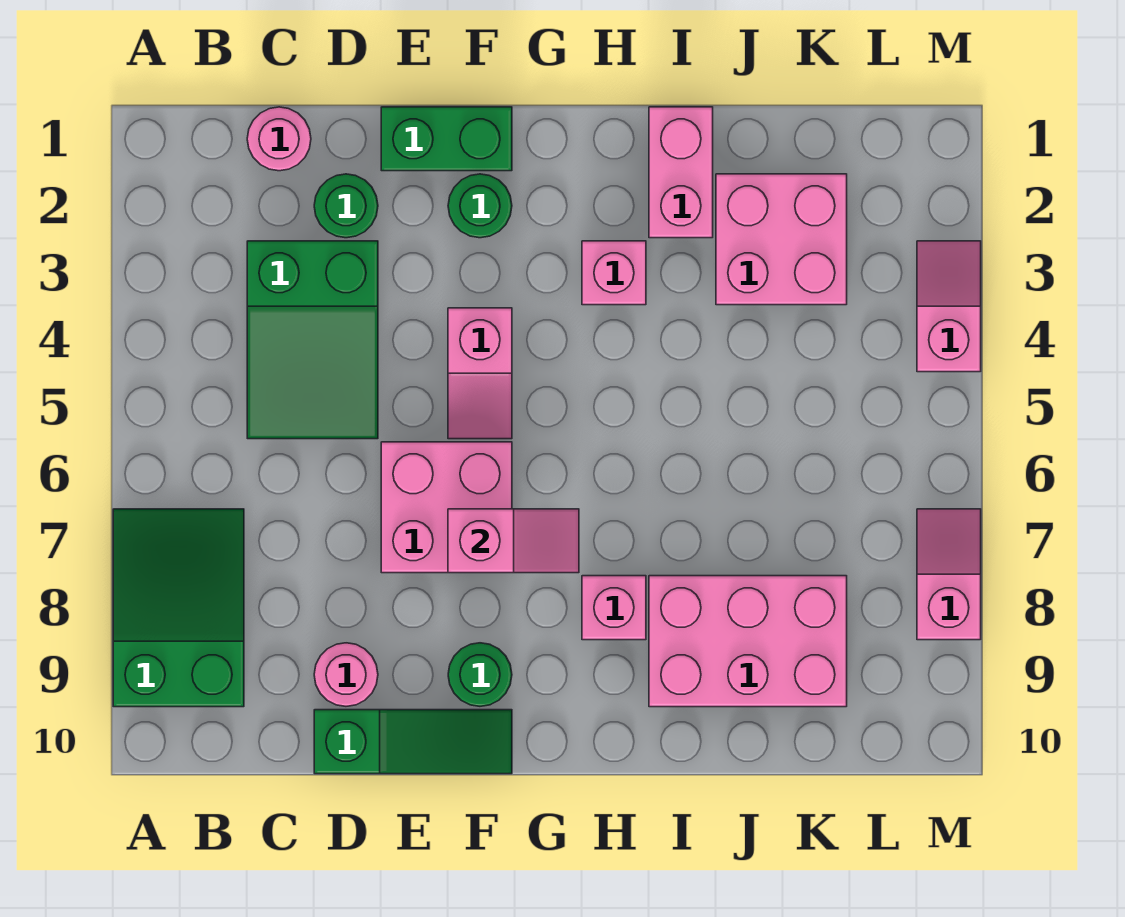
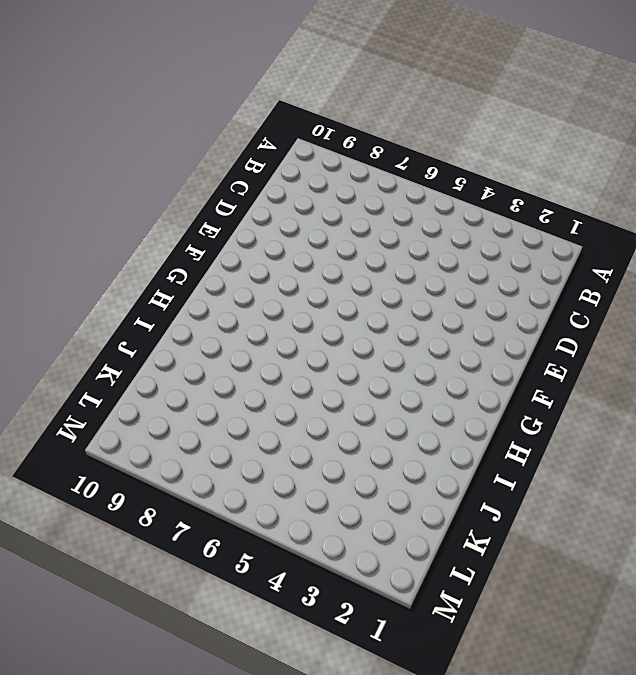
none -> green slope A7:B9 level 1 top 9
none -> pink round brick C1 level 1
none -> green slope C3:D5 level 1 top 3

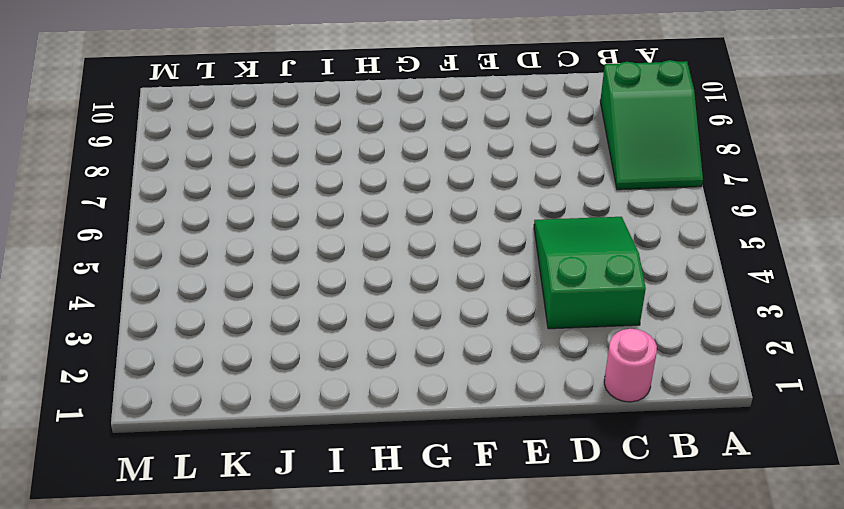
none -> green round brick D2 level 1
none -> pink round brick D9 level 1
none -> green slope D10:F10 level 1 top D

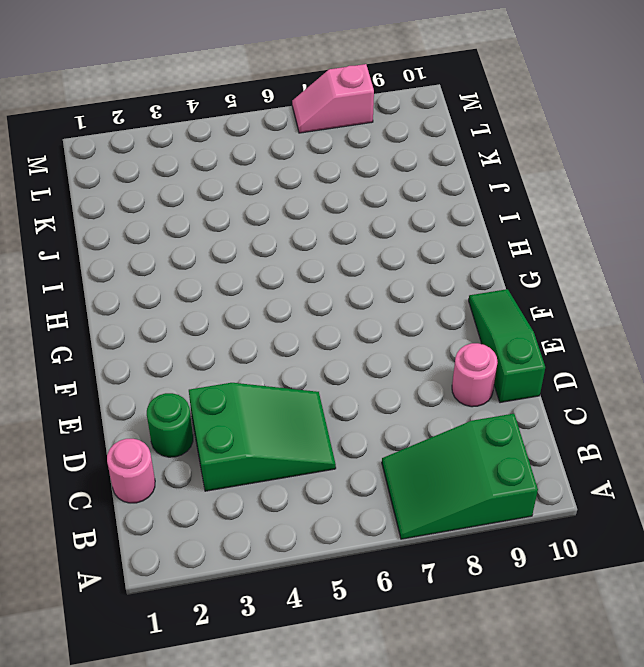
none -> green brick E1:F1 level 1
none -> pink brick E6:F7 level 1
none -> green round brick F2 level 1

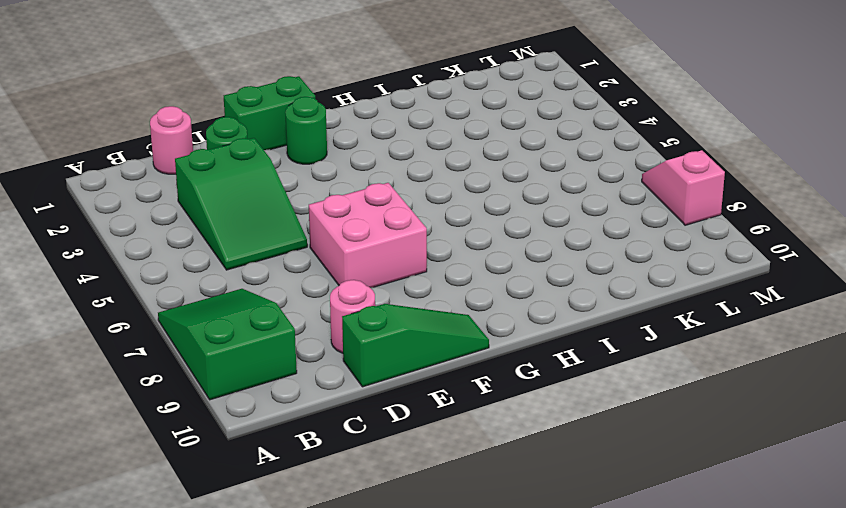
none -> pink slope F4:F5 level 1 top 4
none -> green round brick F9 level 1
none -> pink brick H3 level 1

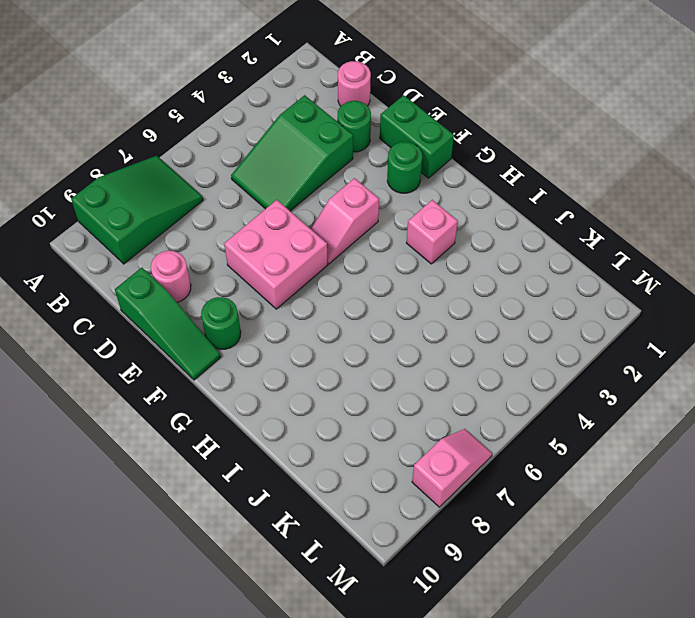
none -> pink brick H8 level 1
none -> pink brick I1:I2 level 1
none -> pink brick I8:K9 level 1

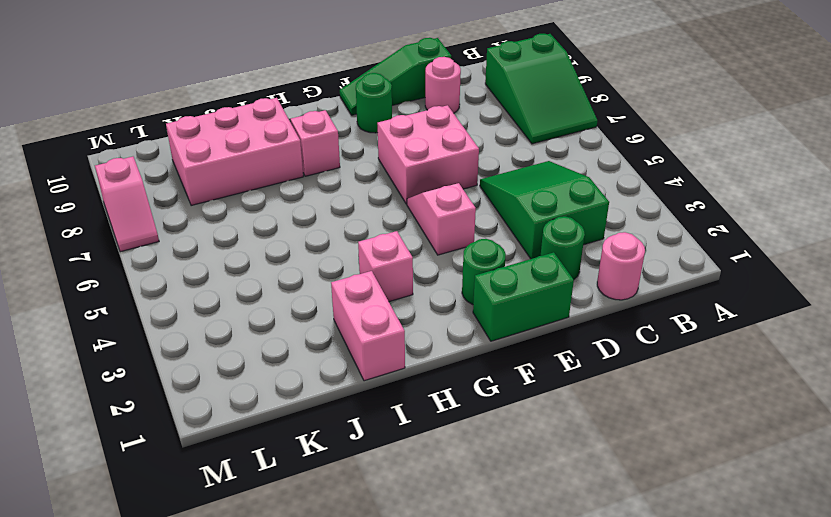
none -> pink brick J2:K3 level 1
none -> pink slope M3:M4 level 1 top 4
none -> pink slope F7:G7 level 2 top F

